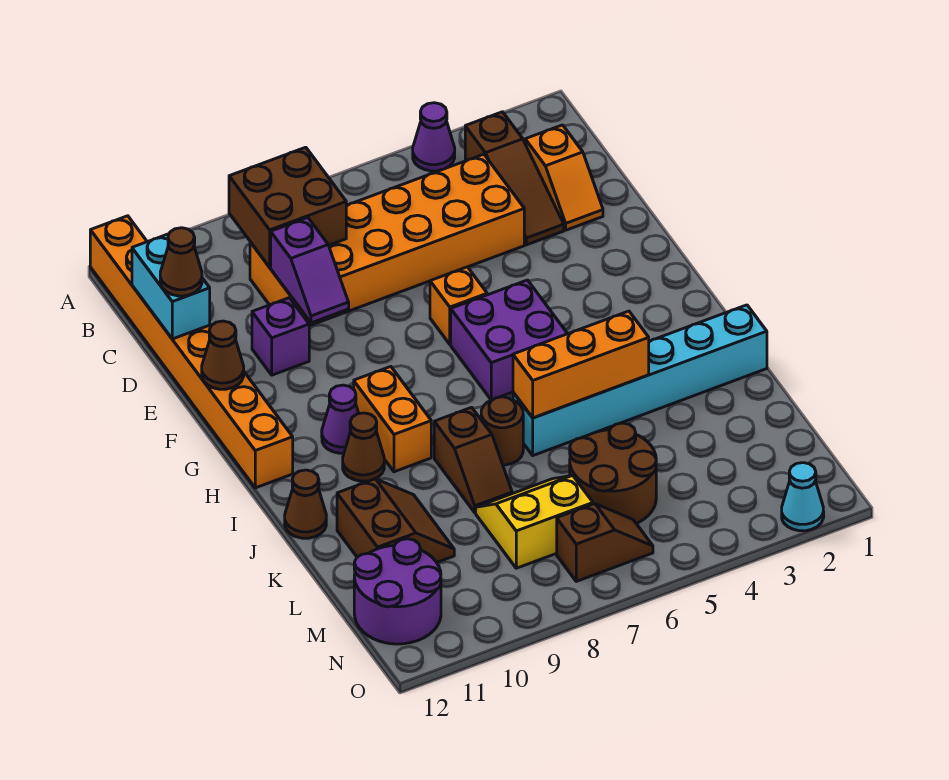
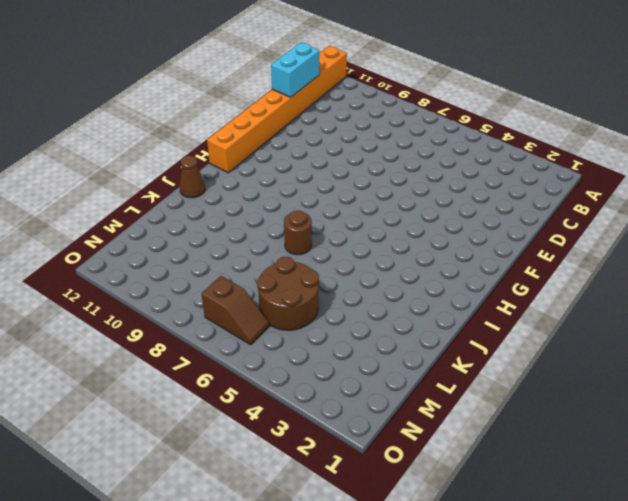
none -> purple cone A4 level 1
none -> brown slope B3:D3 level 1 top B
none -> orange slope C2:D2 level 1 top C

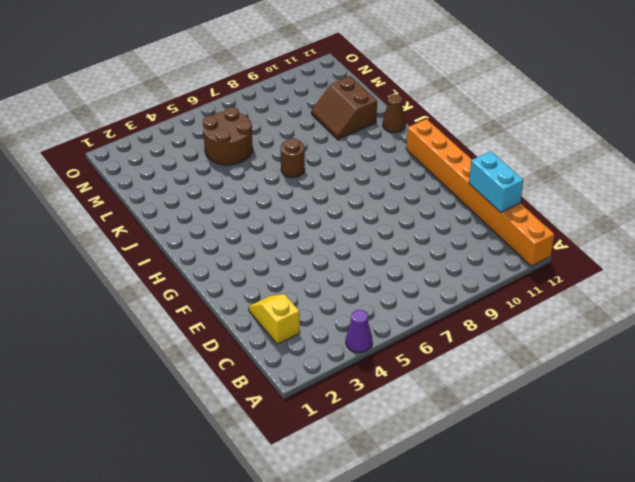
yellow slope C2:D2 level 1 top C -> orange slope C2:D2 level 1 top C
none -> brown slope B3:D3 level 1 top B
none -> orange brick C4:D9 level 1
none -> purple brick E10 level 1

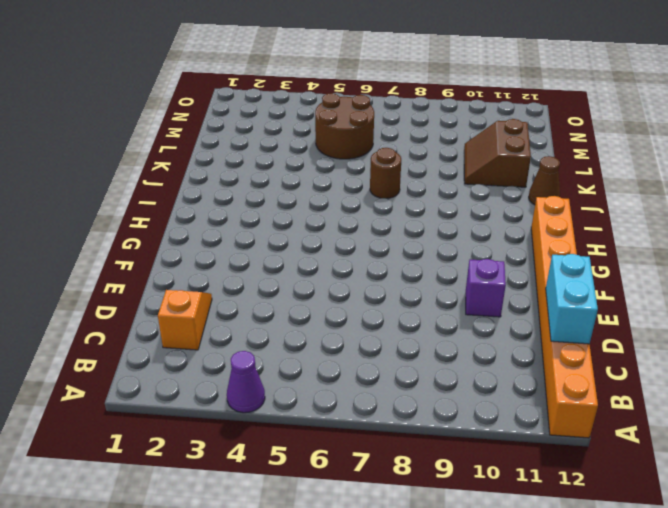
none -> brown slope B3:D3 level 1 top B
none -> orange brick C4:D9 level 1
none -> orange brick F6 level 1

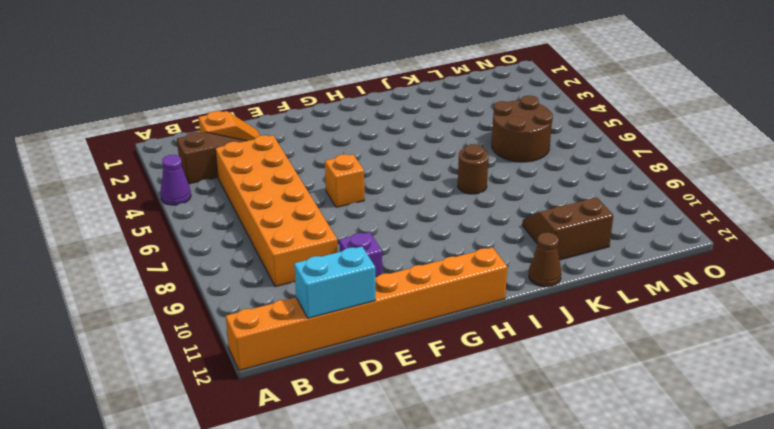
none -> purple brick G5:H6 level 1
none -> orange brick H9:I9 level 1
none -> purple cone H10 level 1

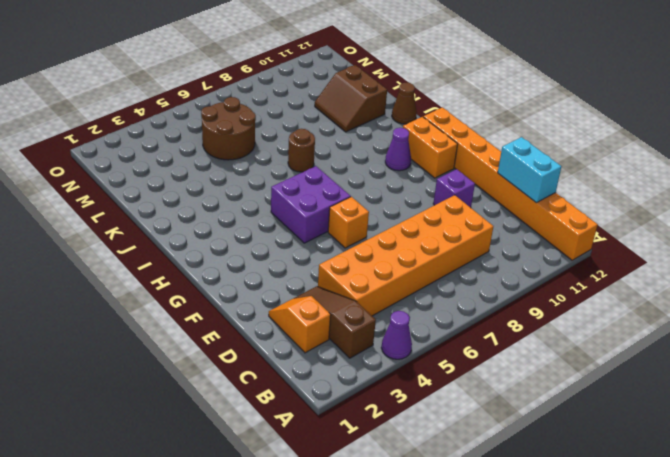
orange brick G11:H11 level 1 -> orange brick H9:I9 level 1
none -> brown cone I10 level 1
none -> cyan brick J1:J6 level 1
none -> brown slope J8:K8 level 1 top J

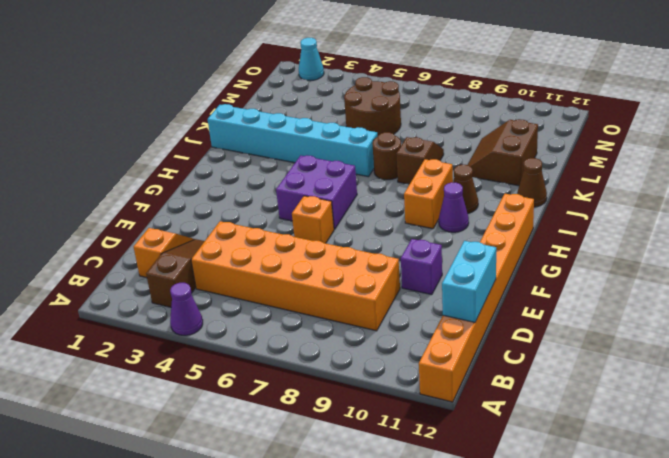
none -> yellow slope L7:M8 level 1 top M
none -> purple round brick M11:N12 level 1
none -> brown slope N6:N7 level 1 top 7

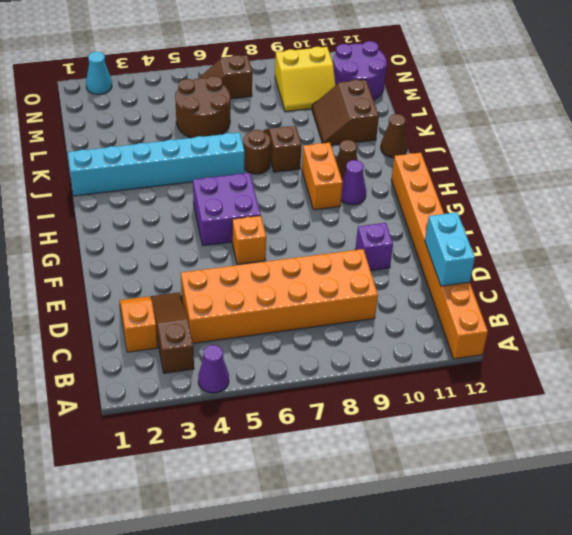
yellow slope M9:N10 level 1 top N -> yellow slope L7:M8 level 1 top M
none -> brown brick B8:C9 level 2
none -> purple slope D9:E9 level 2 top D
none -> brown cone F12 level 2

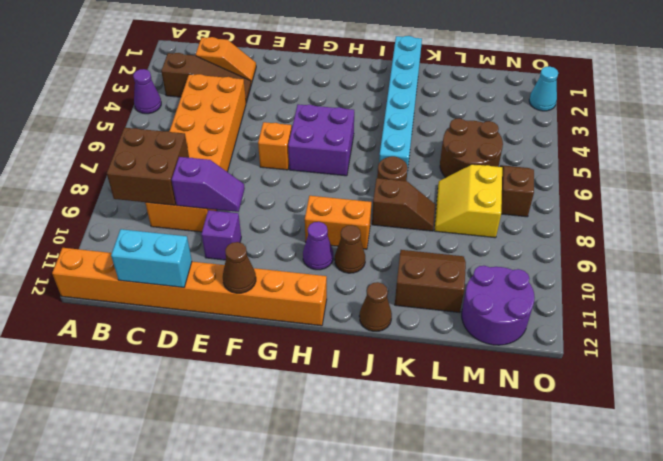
none -> orange brick J4:J6 level 2
none -> brown cone D12 level 3

